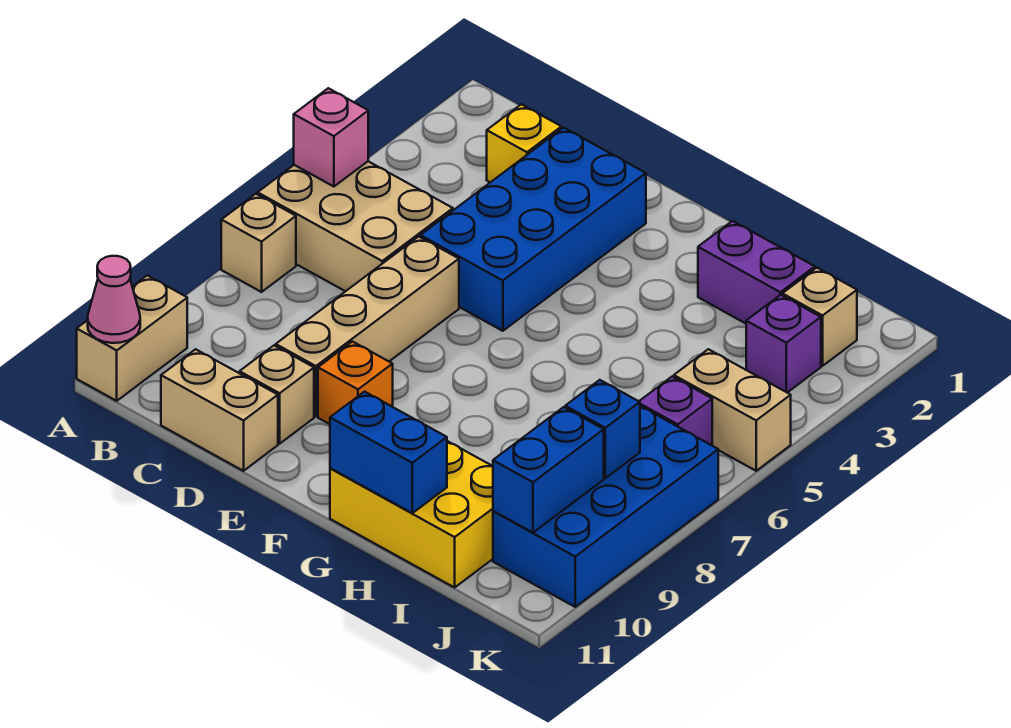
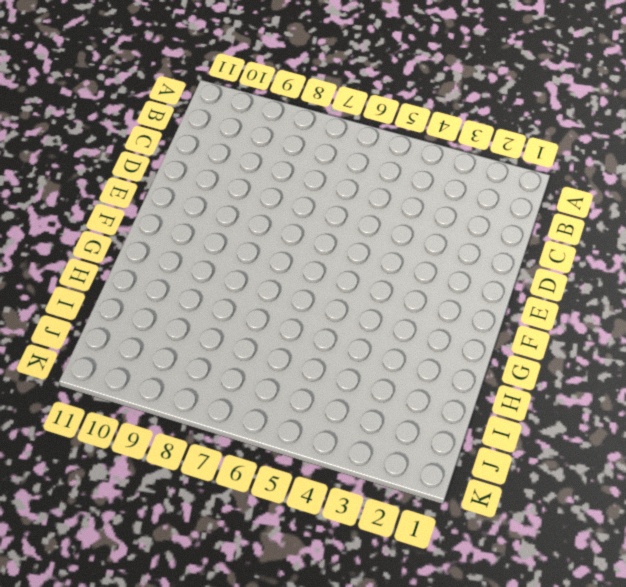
none -> tan brick A5:C6 level 1
none -> tan brick A7 level 1
none -> tan brick A10:A11 level 1

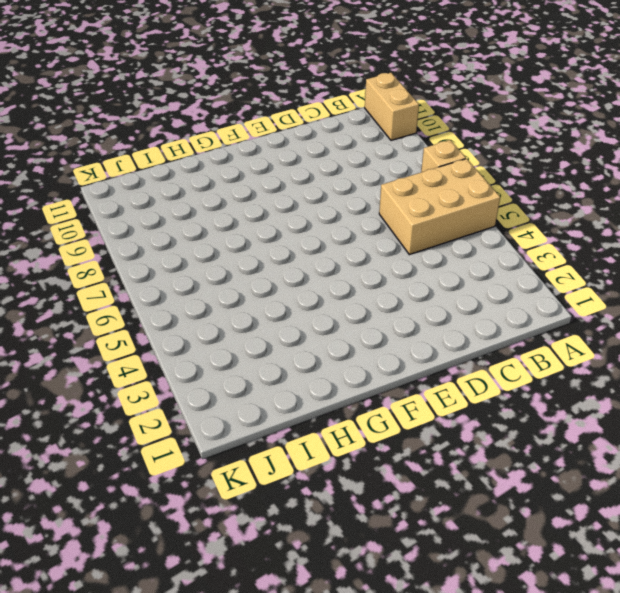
none -> yellow brick C2 level 1
none -> tan brick C11:D11 level 1
none -> blue brick D2:E5 level 1

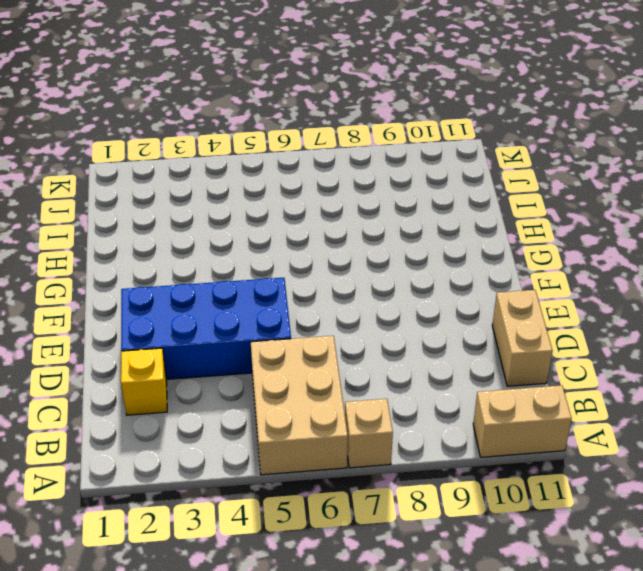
none -> tan brick D6:D9 level 1
none -> tan brick D10 level 1
none -> orange brick E9 level 1

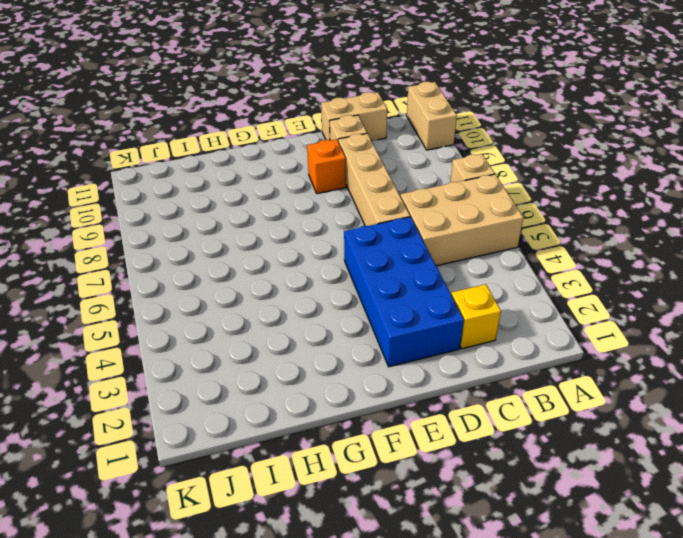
none -> yellow brick G10:I11 level 1
none -> purple brick H2:I2 level 1
none -> tan brick J2 level 1

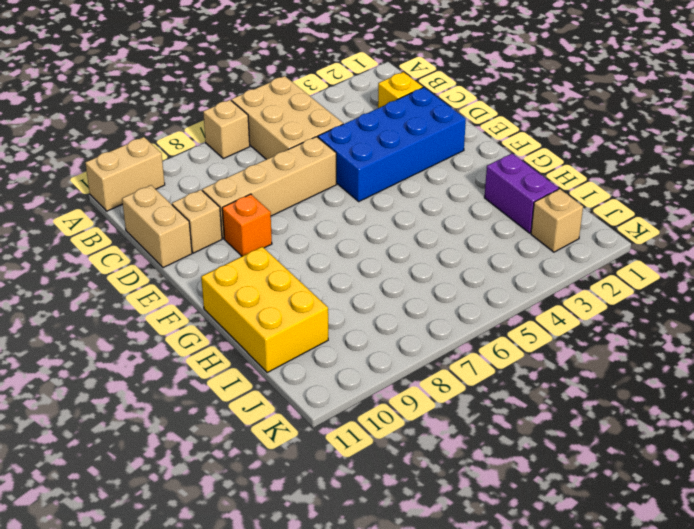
none -> purple brick J3 level 1
none -> tan brick J5:K5 level 1
none -> purple brick J6 level 1

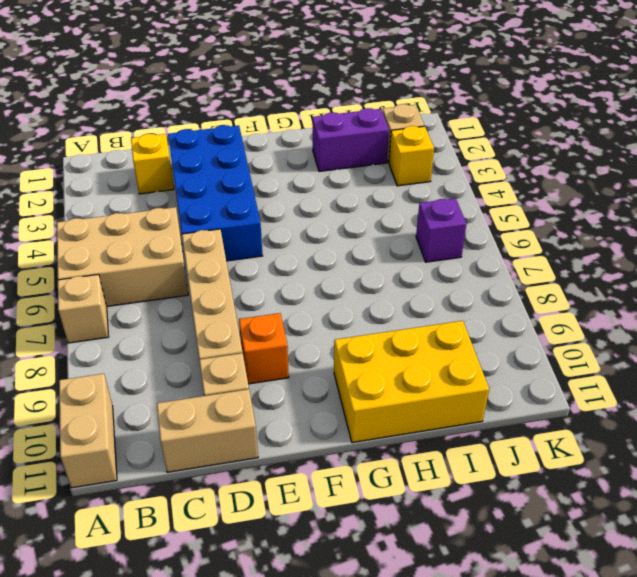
yellow brick J3 level 1 -> purple brick J3 level 1
none -> tan brick J5:K5 level 1
none -> blue brick J7:K10 level 1
none -> pink brick A5 level 2

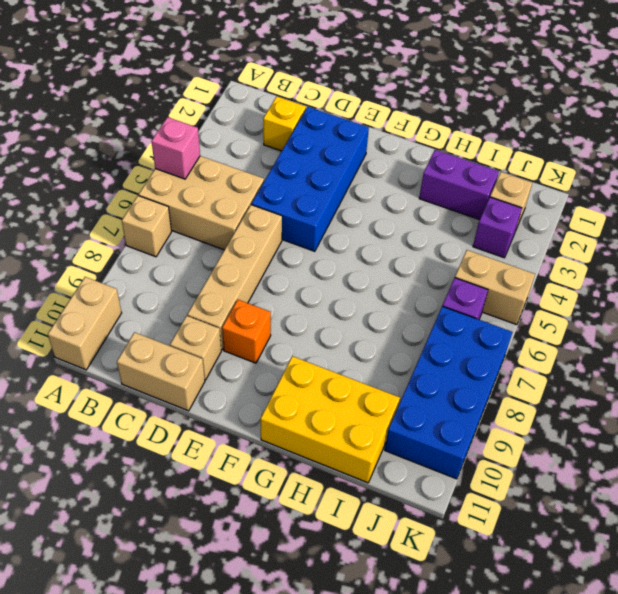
none -> pink cone A11 level 2
none -> blue brick G11:H11 level 2
none -> blue brick J8 level 2

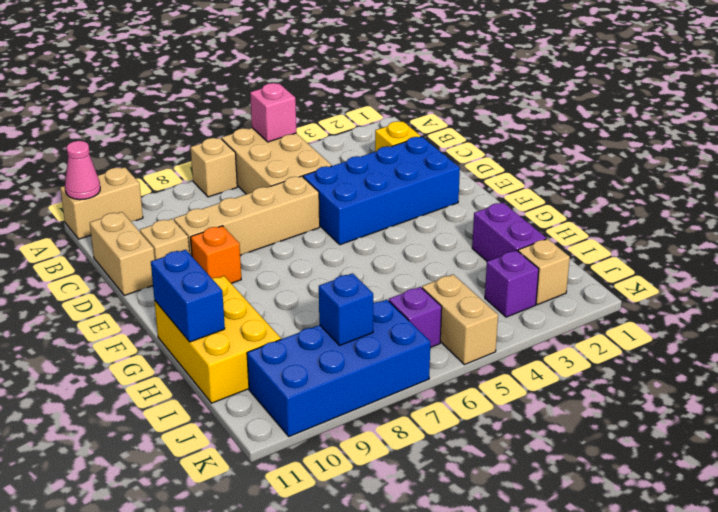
none -> blue brick J9:J10 level 2

